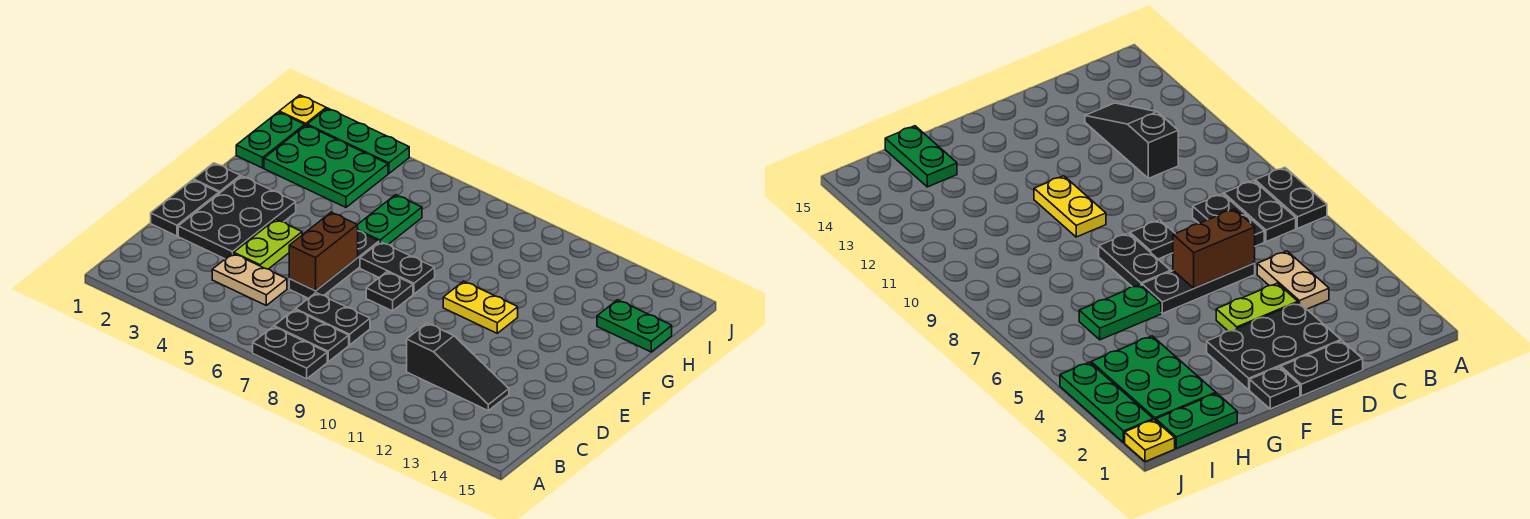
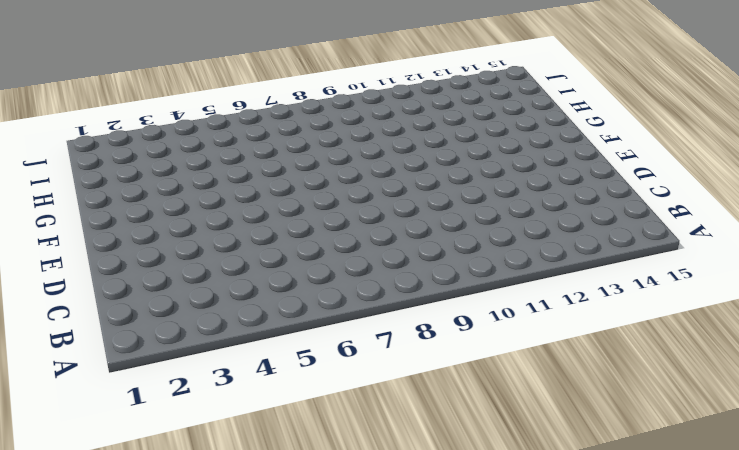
none -> black plate A7:A8 level 1
none -> black plate B7:B8 level 1
none -> tan plate C4:C5 level 1

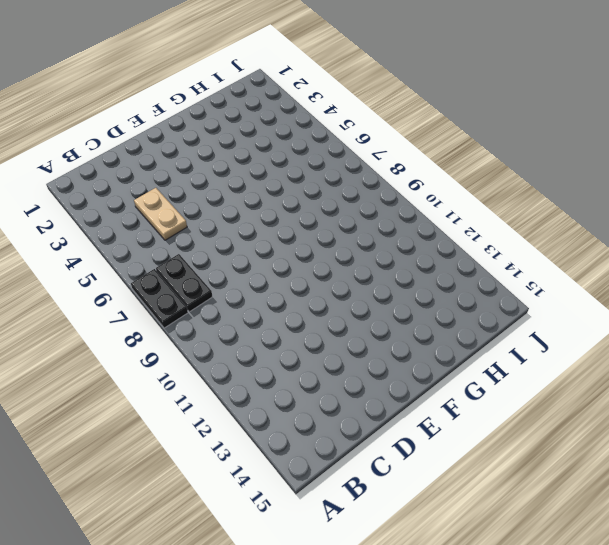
none -> black plate C7:C8 level 1
none -> black slope C11:C13 level 1 top 11
none -> black plate D1:E1 level 1

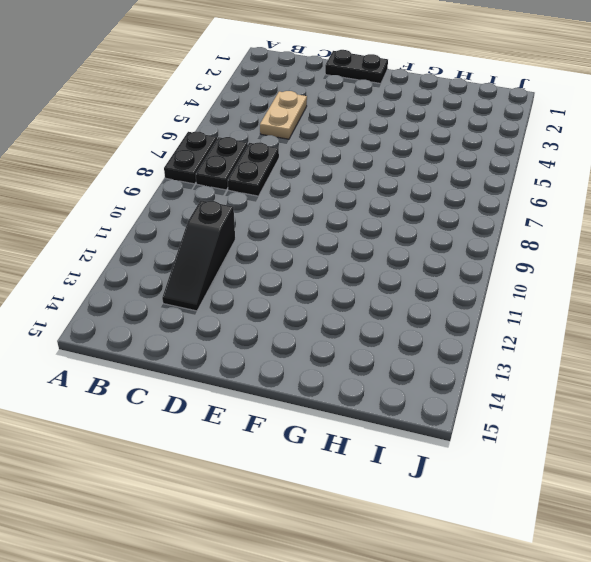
none -> black plate D2:F3 level 1
none -> lime plate D4:E4 level 1
none -> black plate D6:F6 level 1

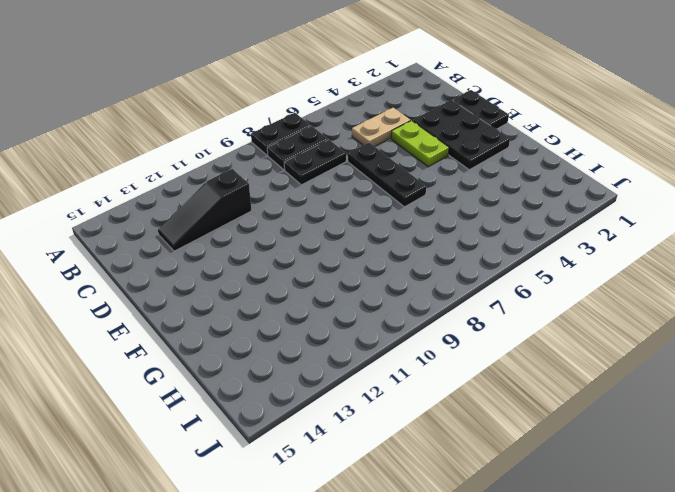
none -> black plate E8 level 1
none -> black plate F1 level 1
none -> black plate F7:F8 level 1

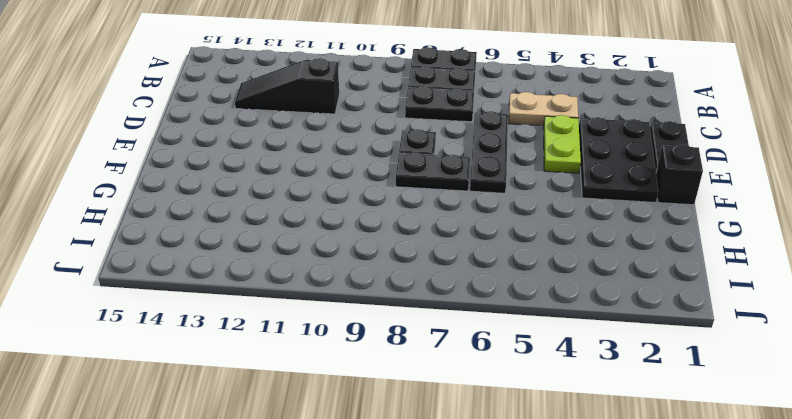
black brick F1 level 1 -> black plate F1 level 1
none -> yellow plate F10:F11 level 1
none -> green plate G6:H6 level 1
none -> green plate H1:I1 level 1

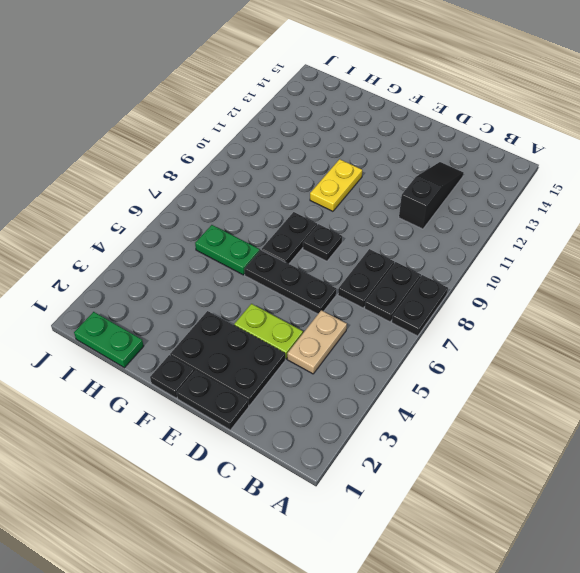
none -> green plate H2:I4 level 1
none -> green plate H14:H15 level 1
none -> yellow plate J1 level 1

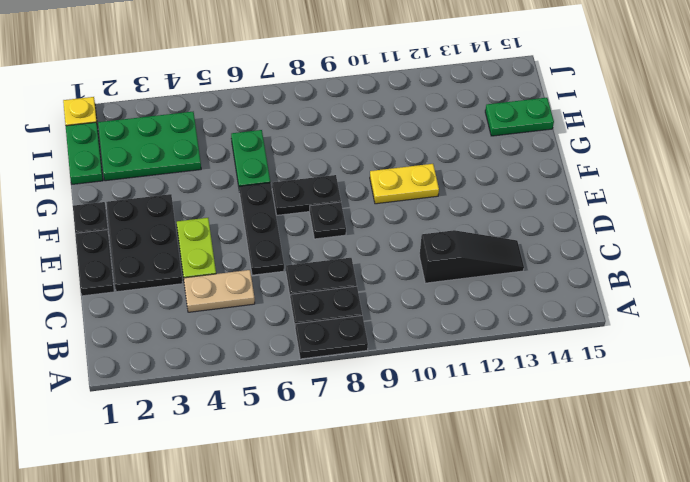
none -> green plate J2:J4 level 1
none -> brown brick D6:E6 level 2

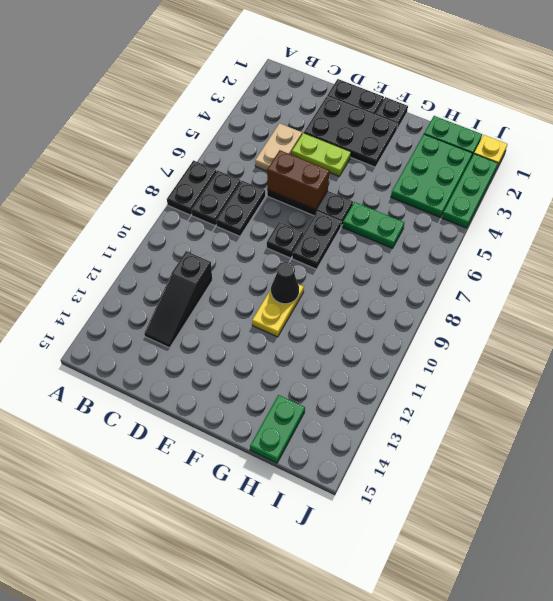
black cone F10 level 2 -> none

